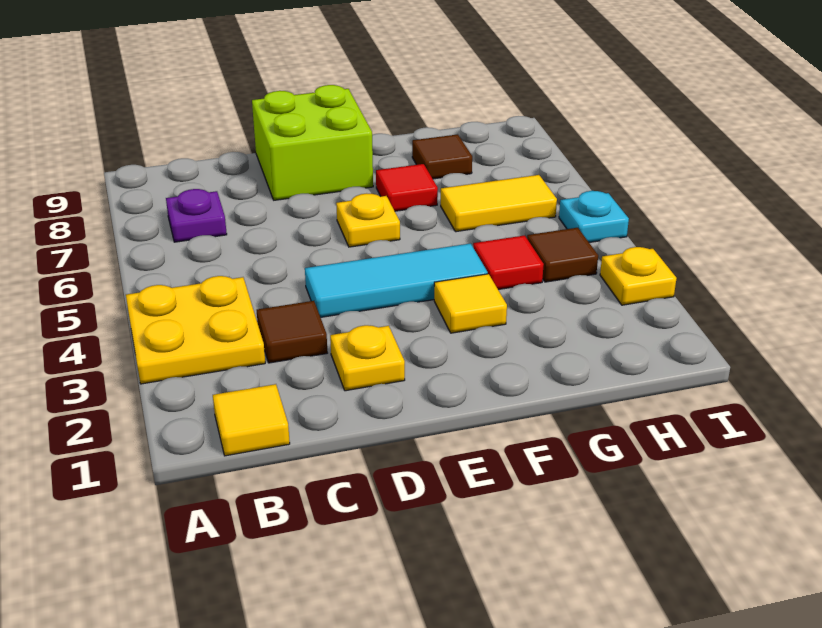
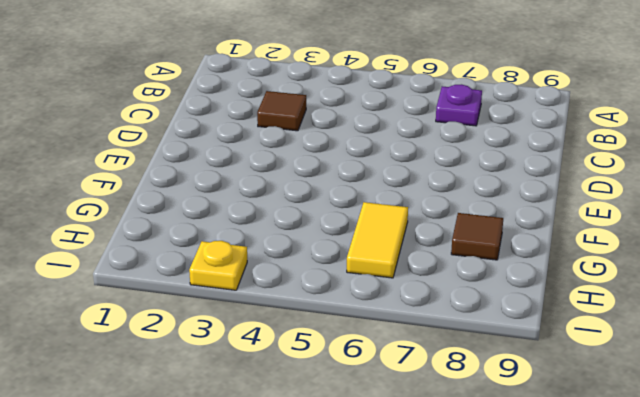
none -> yellow plate A3:B4 level 1
none -> yellow tile B1 level 1
none -> yellow plate D2 level 1

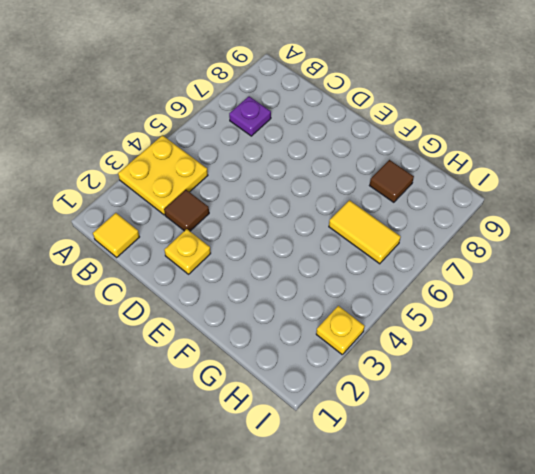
none -> cyan tile D4:F4 level 1
none -> lime brick D8:E9 level 1
none -> yellow plate E6 level 1

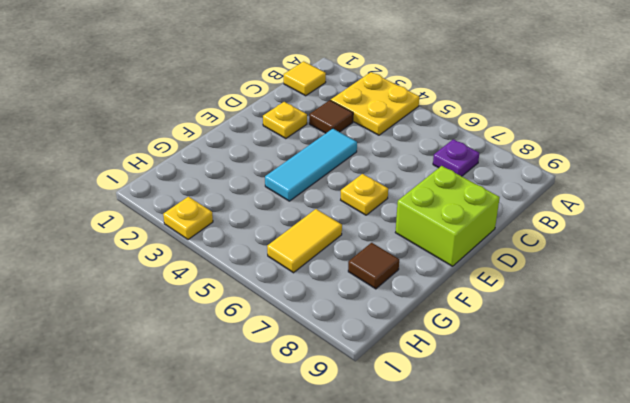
none -> yellow tile F3 level 1
none -> red tile F7 level 1
none -> red tile G4 level 1

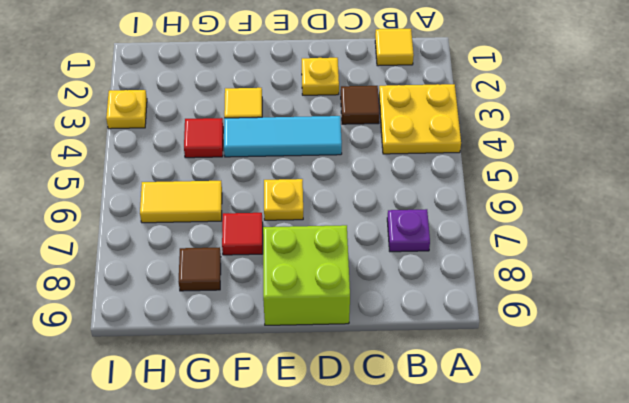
none -> brown tile H4 level 1
none -> cyan plate I5 level 1

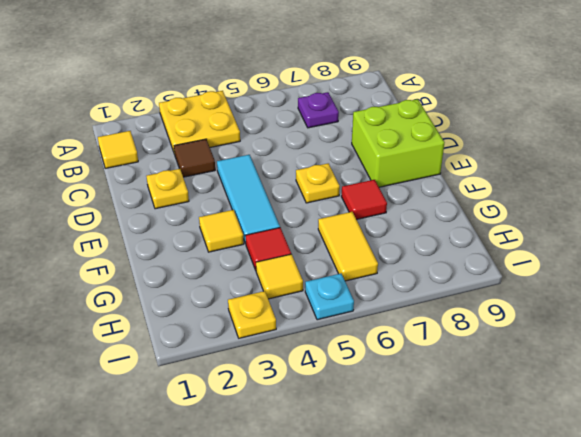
yellow tile H4 level 1 -> brown tile H4 level 1
none -> brown tile G8 level 1

